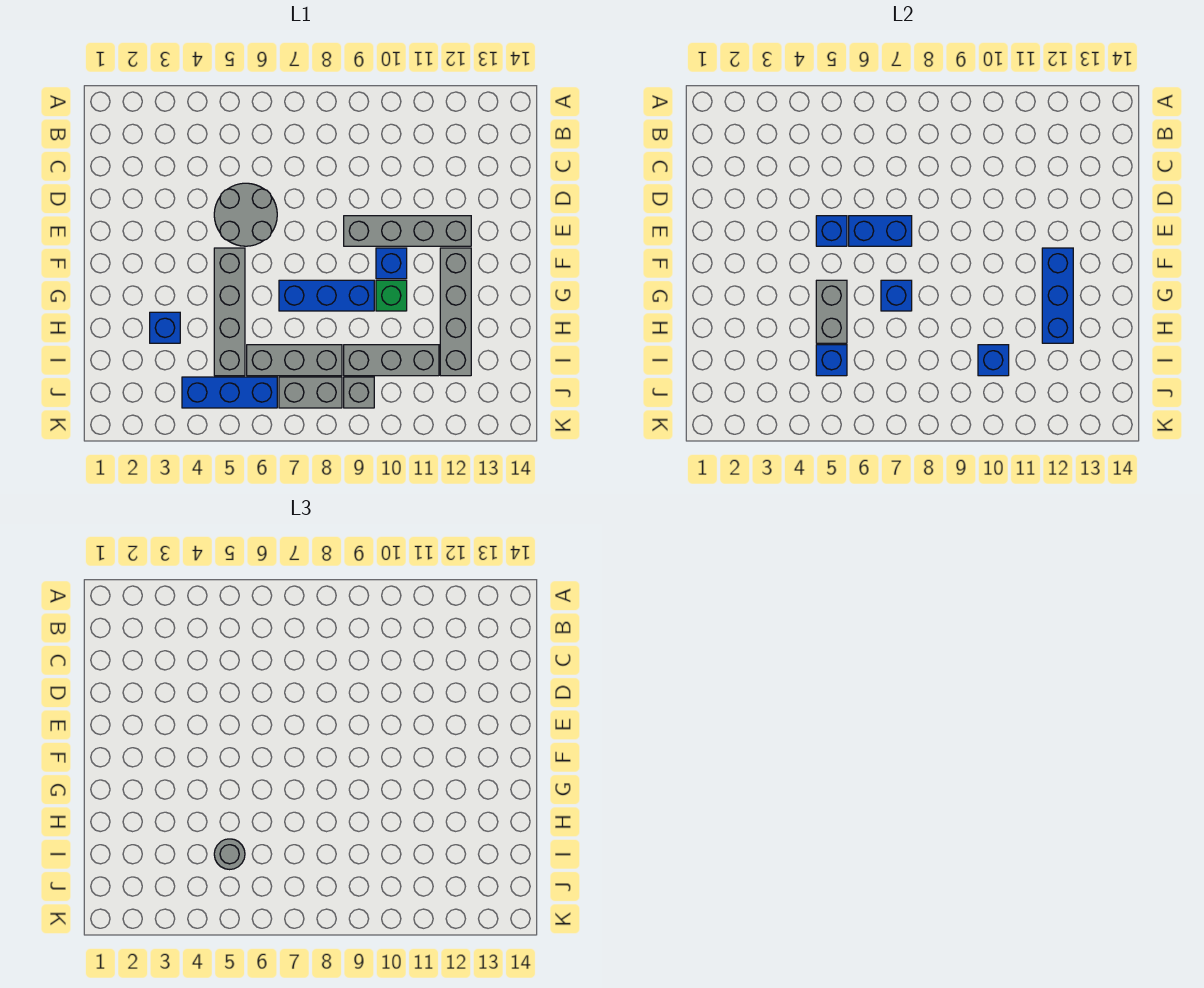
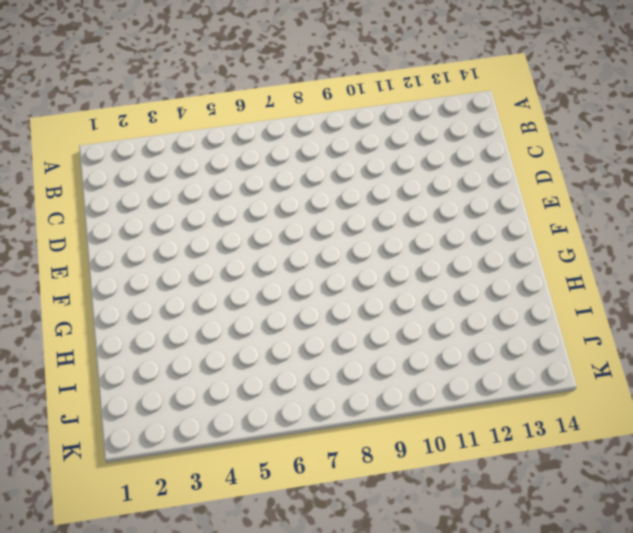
none -> grey round brick D5:E6 level 1
none -> grey brick E9:E12 level 1
none -> grey brick F5:I5 level 1

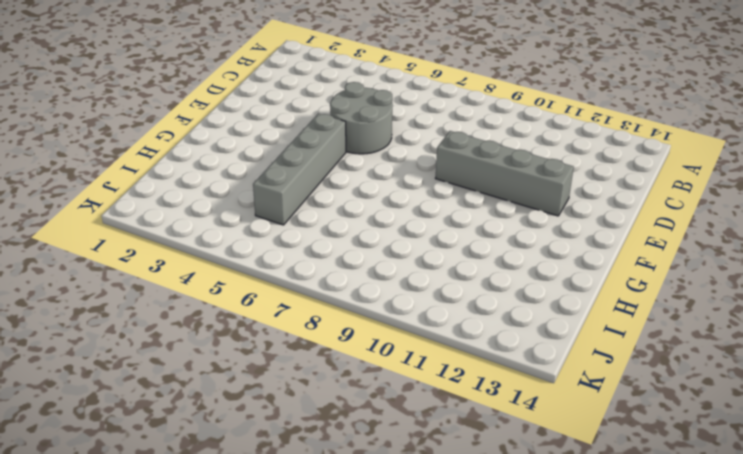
none -> blue brick F10 level 1
none -> grey brick F12:I12 level 1
none -> blue brick G7:G9 level 1

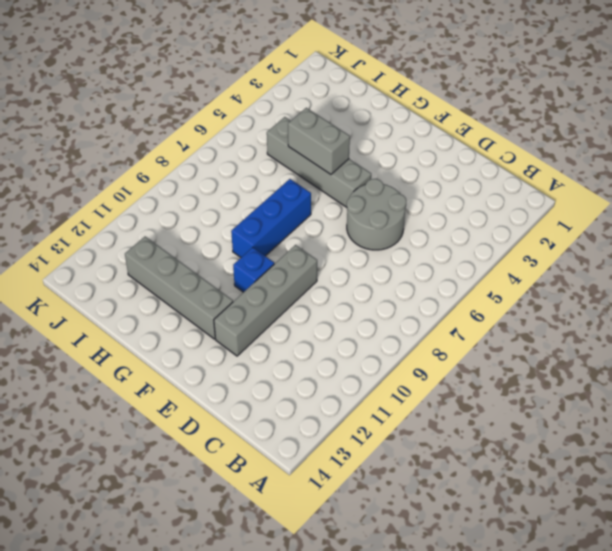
none -> green brick G10 level 1
none -> blue brick H3 level 1
none -> grey brick I6:I8 level 1

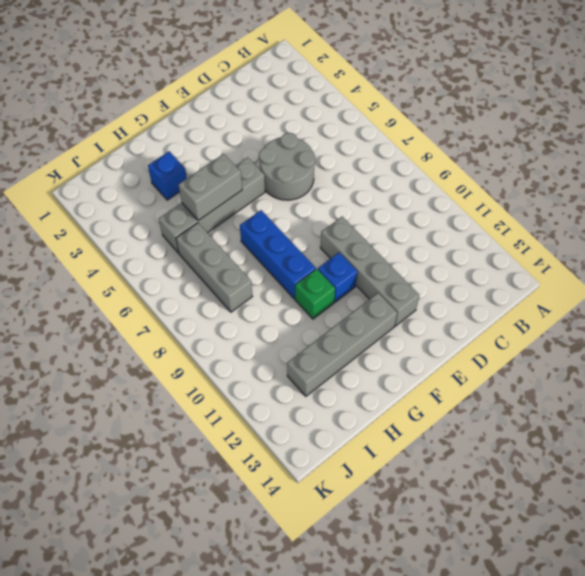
none -> grey brick I9:I11 level 1
none -> blue brick J4:J6 level 1
none -> grey brick J7:J8 level 1

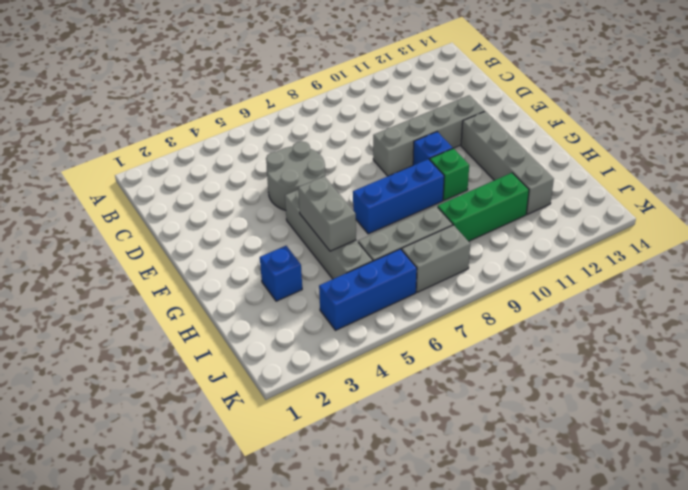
green brick I9:I11 level 1 -> grey brick I9:I11 level 1
none -> grey brick J9 level 1
none -> blue brick E5 level 2
none -> blue brick E6:E7 level 2

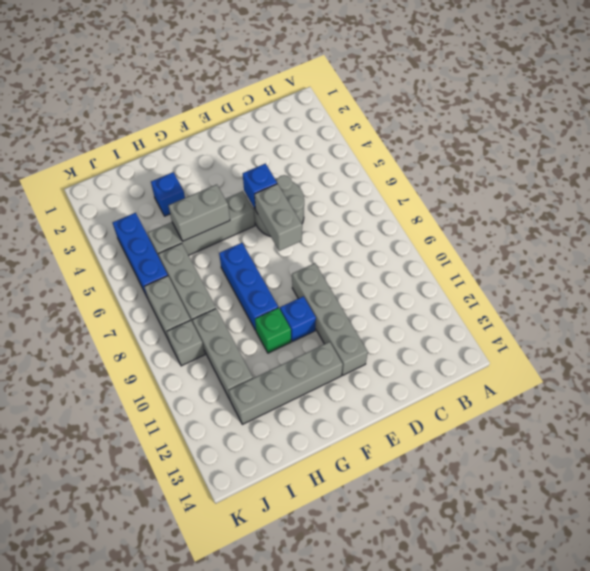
grey brick E6:E7 level 2 -> blue brick E6:E7 level 2
none -> blue brick F12:H12 level 2
none -> blue brick G7 level 2
none -> blue brick I5 level 2

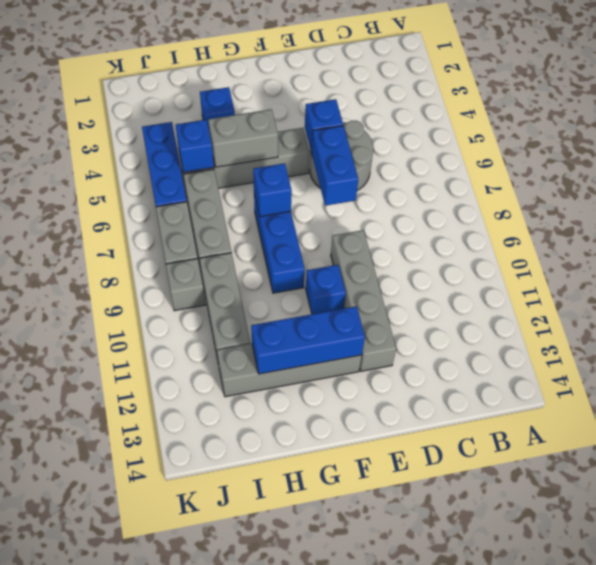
none -> green brick G10 level 1
none -> blue brick I10 level 2
none -> grey round brick I5 level 3

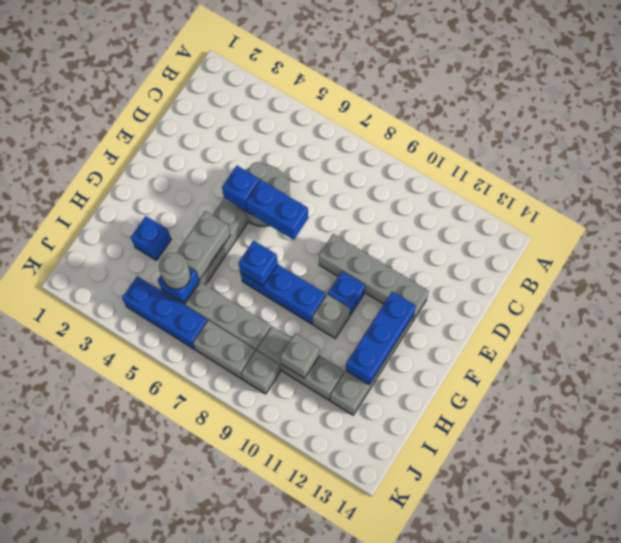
grey brick G10 level 1 -> green brick G10 level 1
grey brick I10 level 2 -> blue brick I10 level 2

